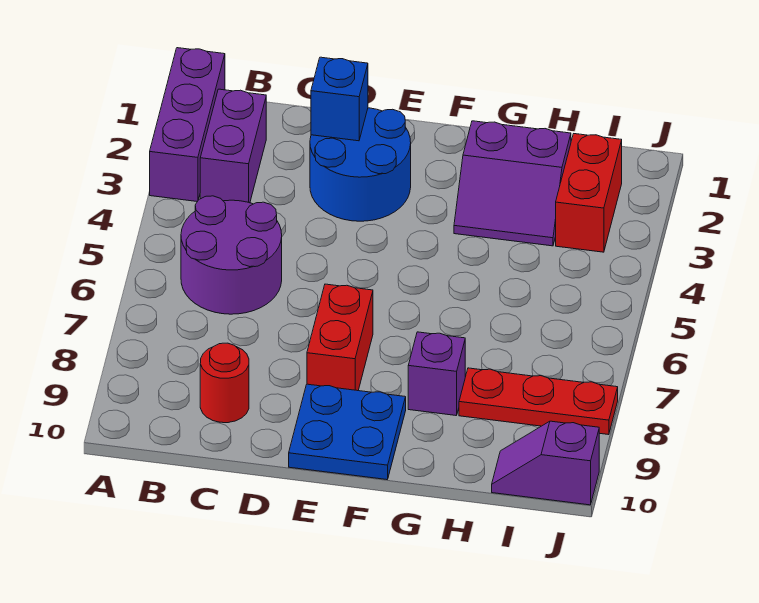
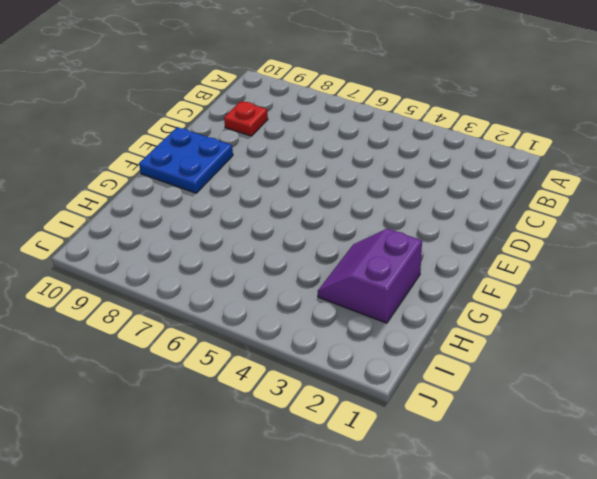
red plate C9 level 1 -> red round brick C9 level 1
none -> purple brick A1:A3 level 1
none -> purple brick B2:B3 level 1
none -> purple round brick B5:C6 level 1

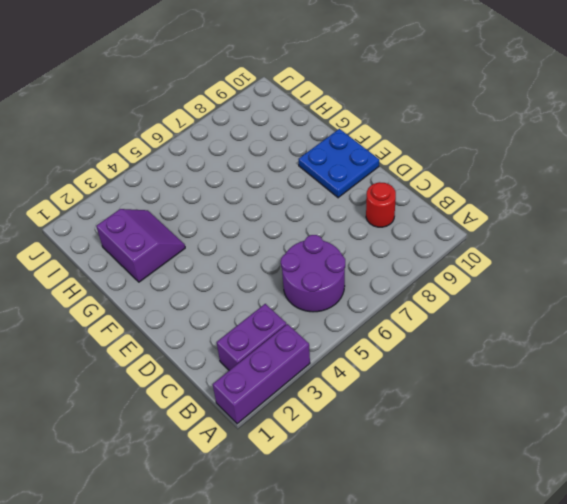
none -> blue round brick D2:E3 level 1
none -> red brick E7:E8 level 1
none -> purple brick G8 level 1

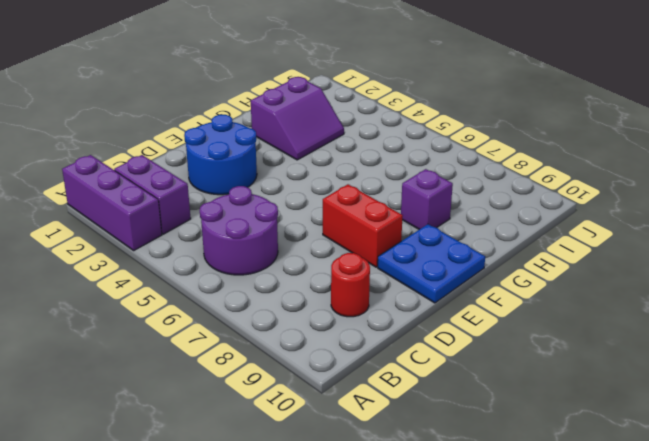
none -> red plate H8:J8 level 1
none -> red brick I2:I3 level 1
none -> purple slope I10:J10 level 1 top J

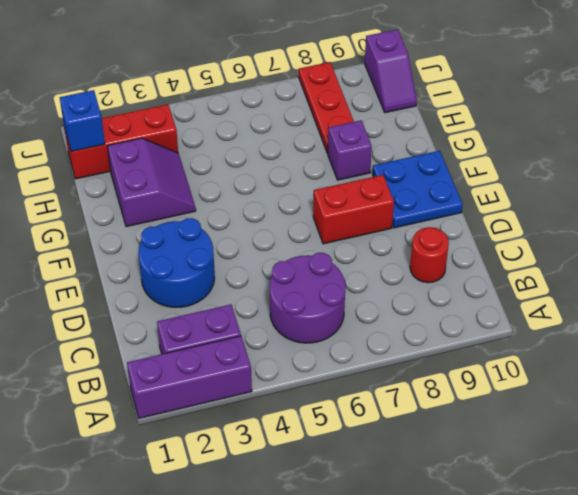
red brick I1:I3 level 1 -> red brick I2:I3 level 1
blue brick I1 level 2 -> blue brick D2 level 2

